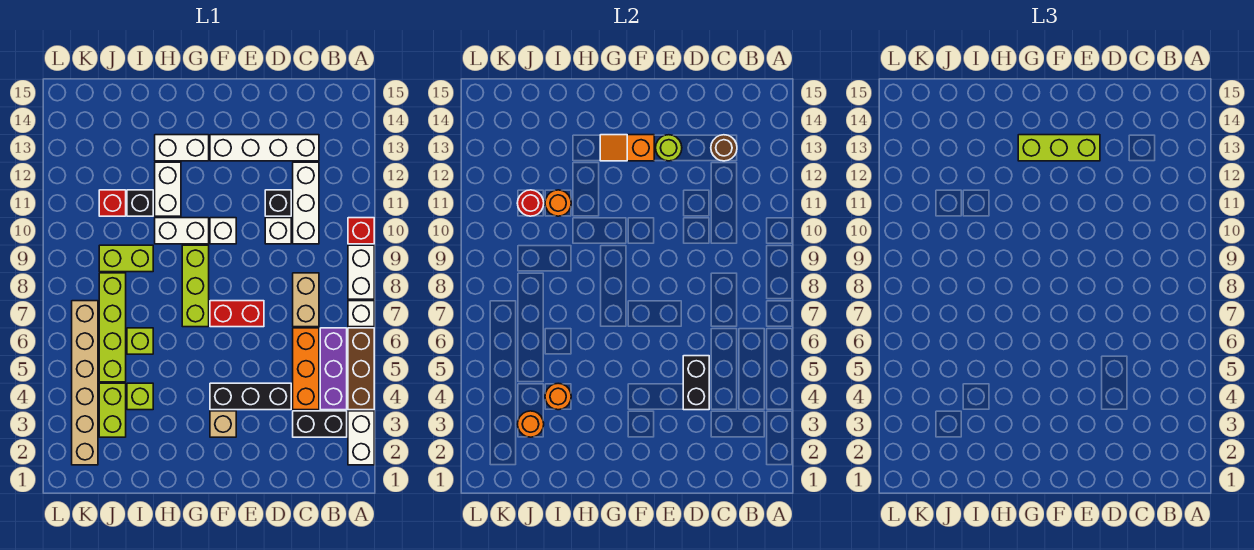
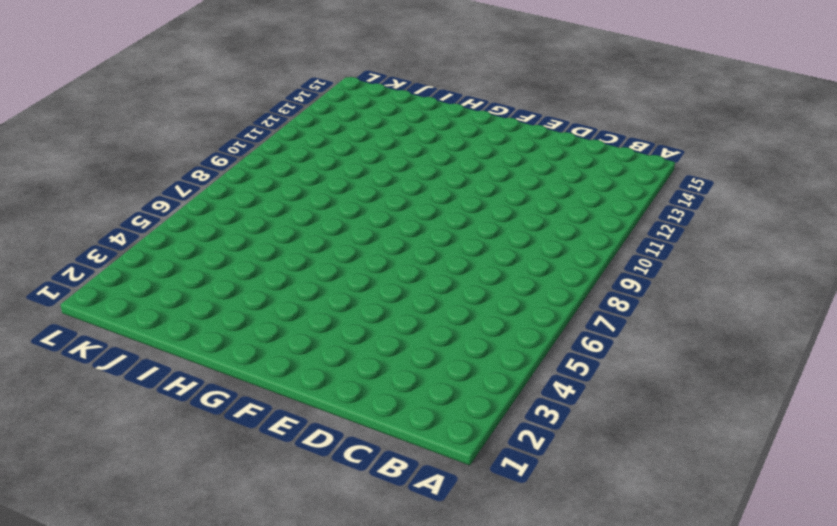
none -> white brick A2:A3 level 1
none -> brown brick A4:A6 level 1
none -> white brick A7 level 1
none -> white brick A8:A9 level 1

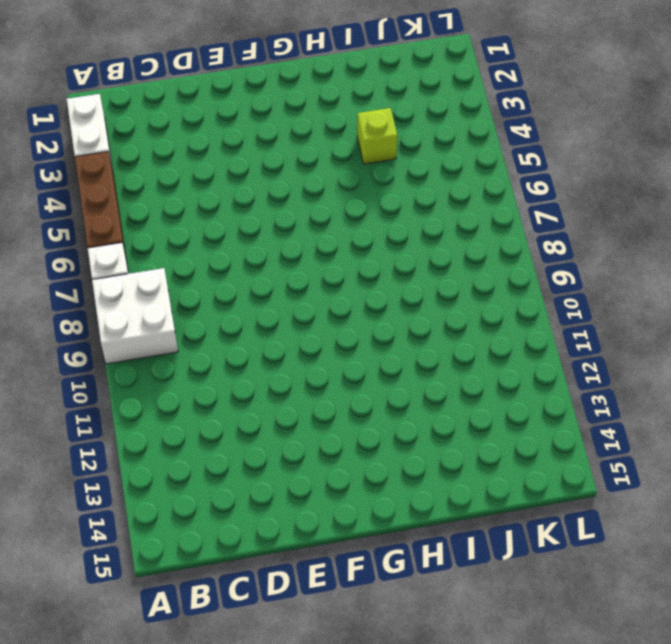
white brick A8:B9 level 1 -> white brick A8:A9 level 1
none -> red brick A10 level 1
none -> black brick B3:C3 level 1
none -> purple brick B4:B6 level 1
none -> orange brick C4:C6 level 1

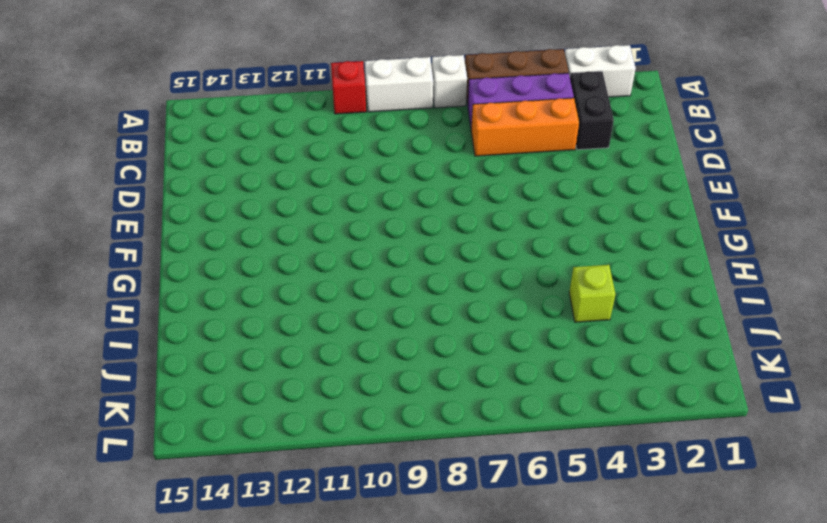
none -> tan brick C7:C8 level 1
none -> white brick C10:C12 level 1
none -> white brick C13:F13 level 1
none -> black brick D4:F4 level 1

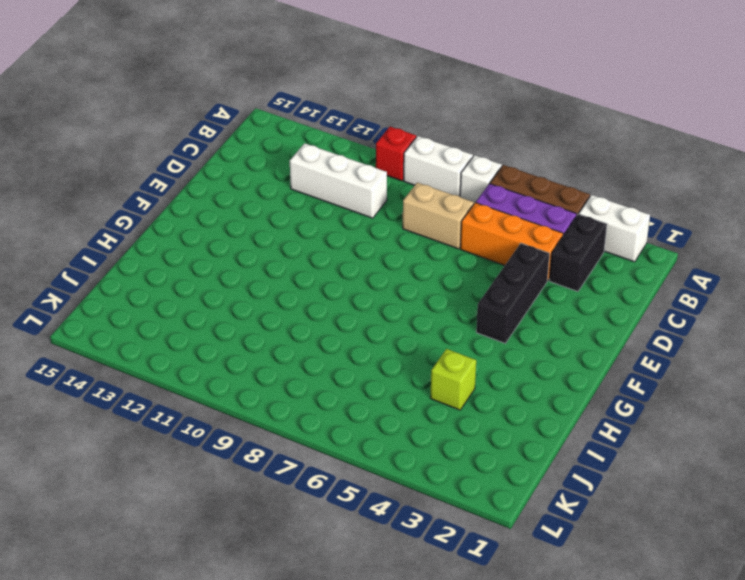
none -> white brick C13:F13 level 1
none -> white brick D10 level 1
none -> black brick D11 level 1
none -> red brick E7:F7 level 1

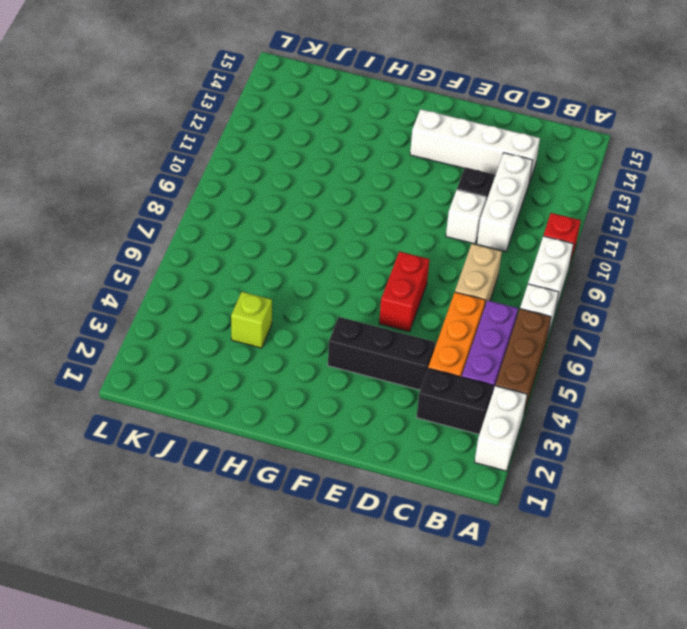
red brick E6:E7 level 1 -> red brick E7:F7 level 1
none -> tan brick F3 level 1
none -> white brick F10 level 1
none -> lime brick G7:G9 level 1
none -> white brick G10:H10 level 1

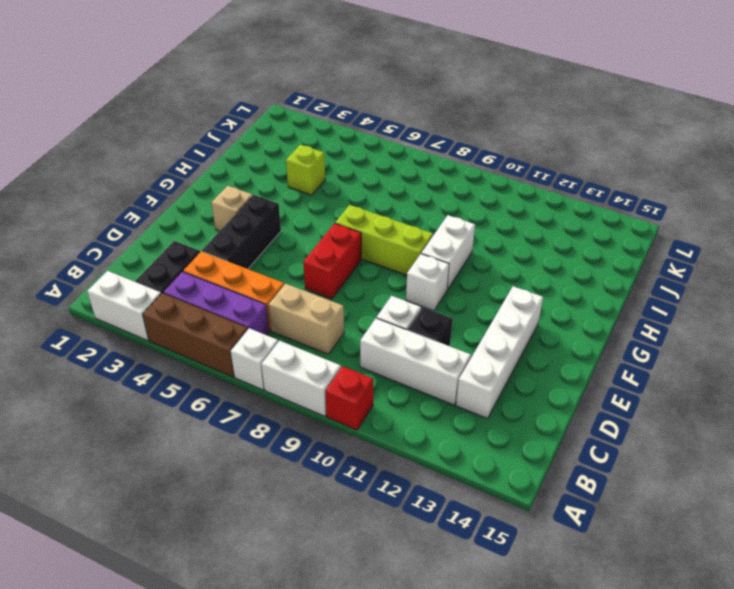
none -> white brick G13:H13 level 1
none -> white brick H11:H12 level 1
none -> lime brick I6 level 1
none -> lime brick I9:J9 level 1

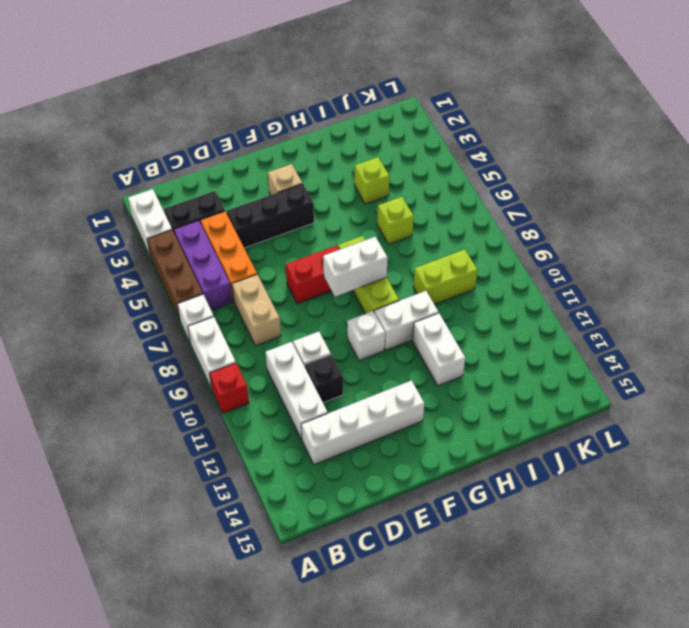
white brick F8:G8 level 2 -> white brick G13:H13 level 1
none -> black brick I11 level 1
none -> lime brick J3:J4 level 1
none -> lime brick J5:J8 level 1
none -> red brick J11 level 1

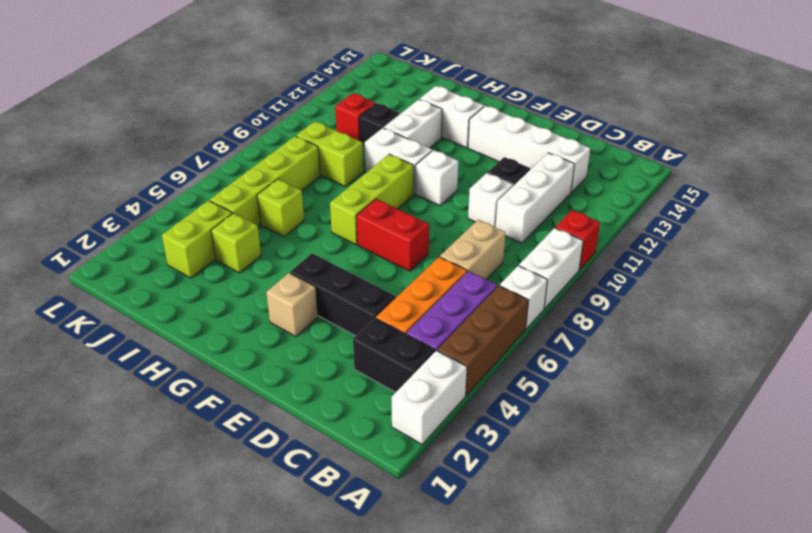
none -> tan brick K2:K7 level 1
none -> brown round brick C13 level 2
none -> black brick D4:D5 level 2
none -> lime round brick E13 level 2

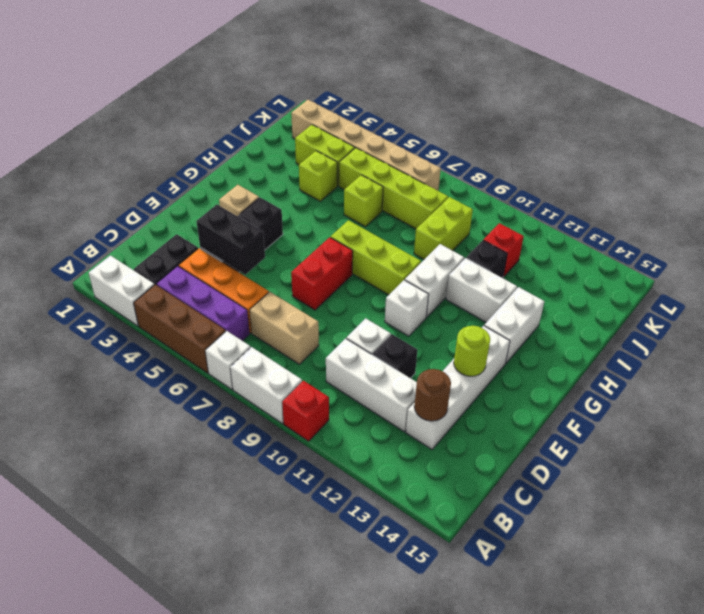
none -> orange slope F13:G13 level 2 top F
none -> orange round brick I4 level 2
none -> orange round brick I11 level 2
none -> orange round brick J3 level 2

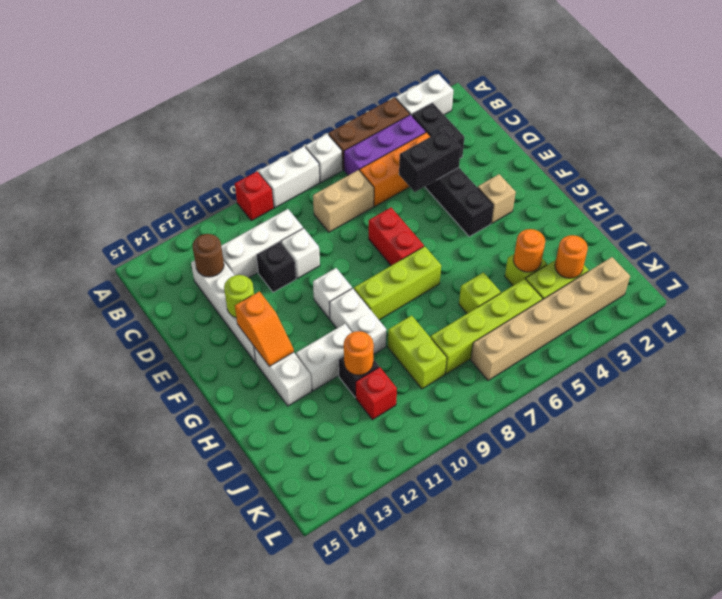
none -> red round brick J11 level 2
none -> lime brick E13:G13 level 3

